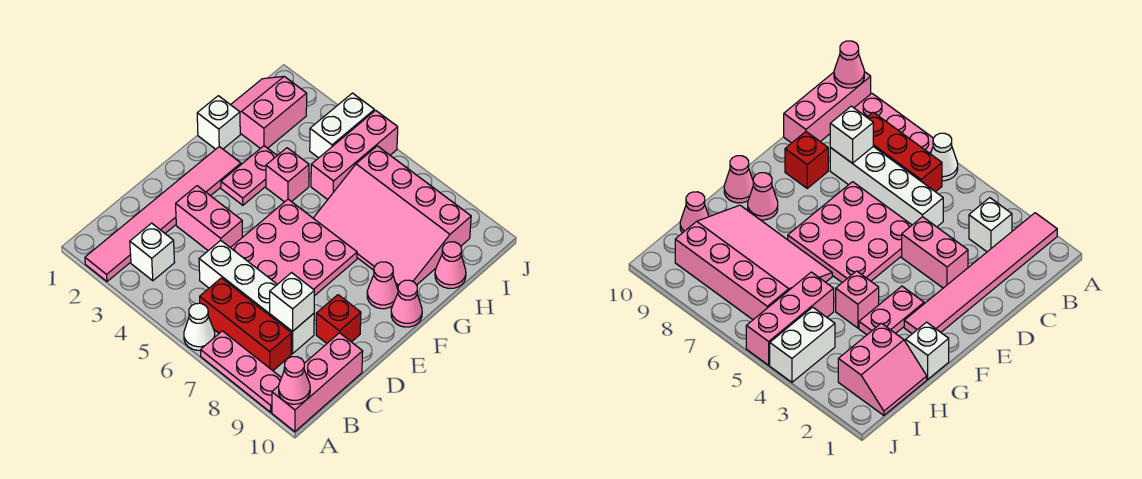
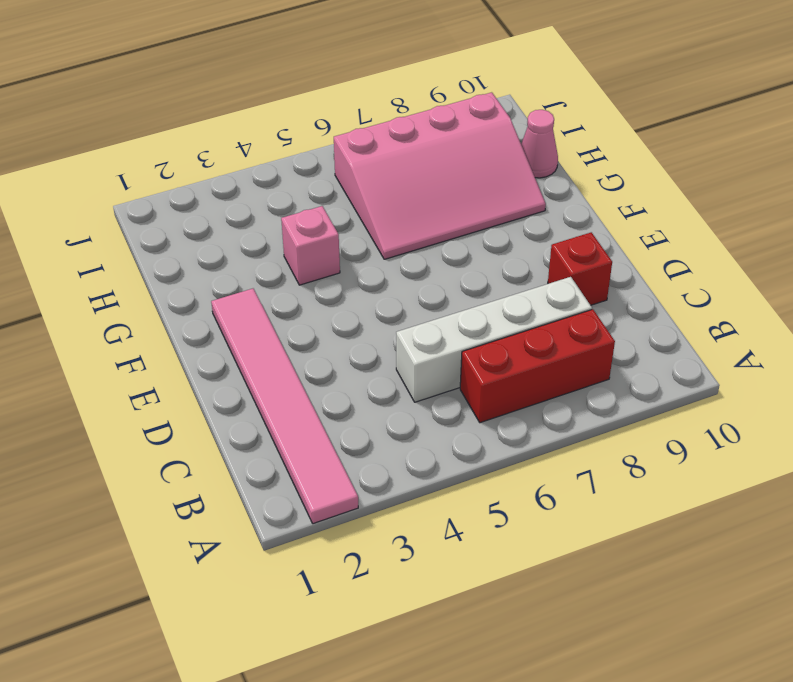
none -> white cone A6 level 1
none -> pink plate A7:A9 level 1
none -> pink brick A10:C10 level 1

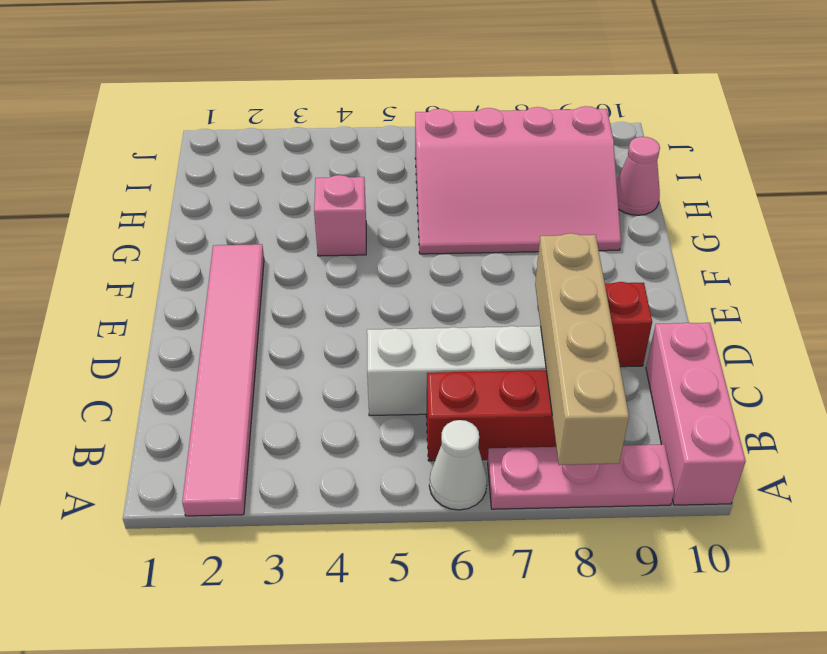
tan brick A8:D8 level 2 -> white brick C8 level 2
none -> white brick B3 level 1
none -> pink brick D3:D4 level 1
none -> pink plate D5:F7 level 1

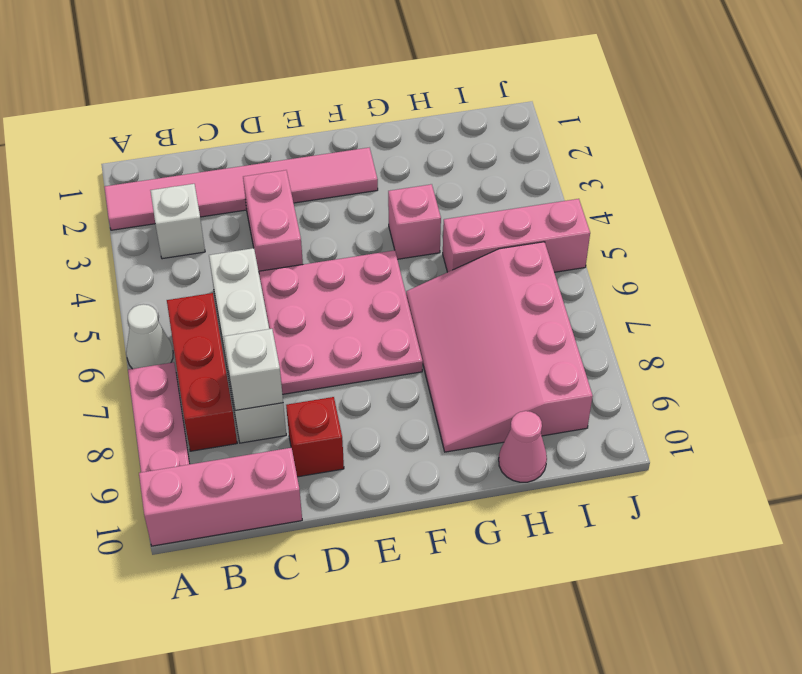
none -> pink plate F3:G3 level 1
none -> pink cone F9 level 1
none -> pink cone F10 level 1

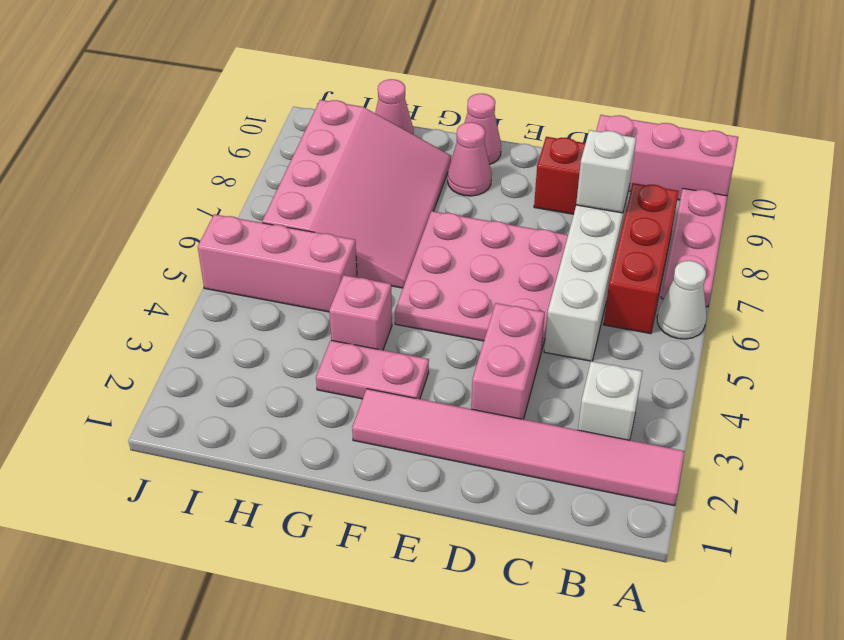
none -> white brick G1 level 1
none -> pink slope H1:I2 level 1 top 2
none -> white brick I4:J4 level 1

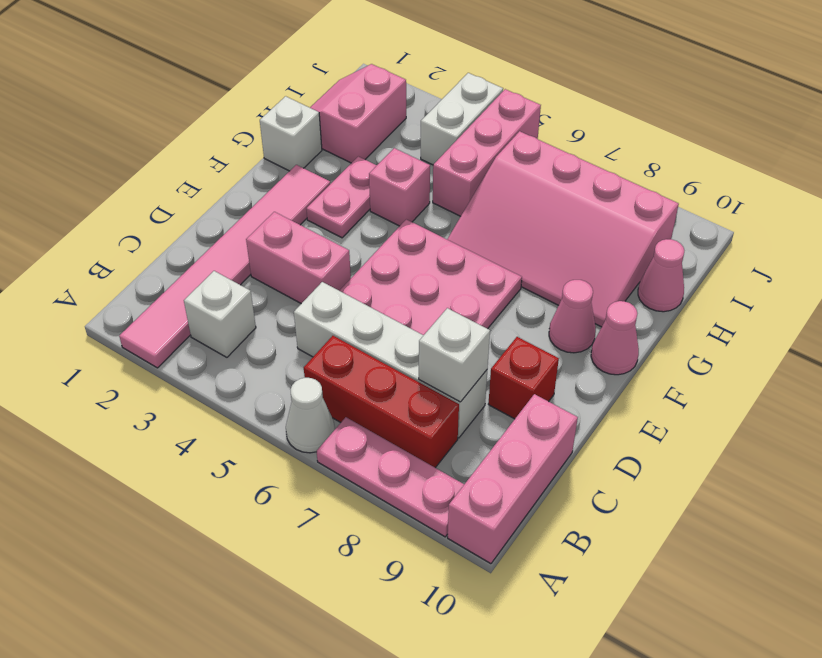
none -> pink cone A10 level 2

